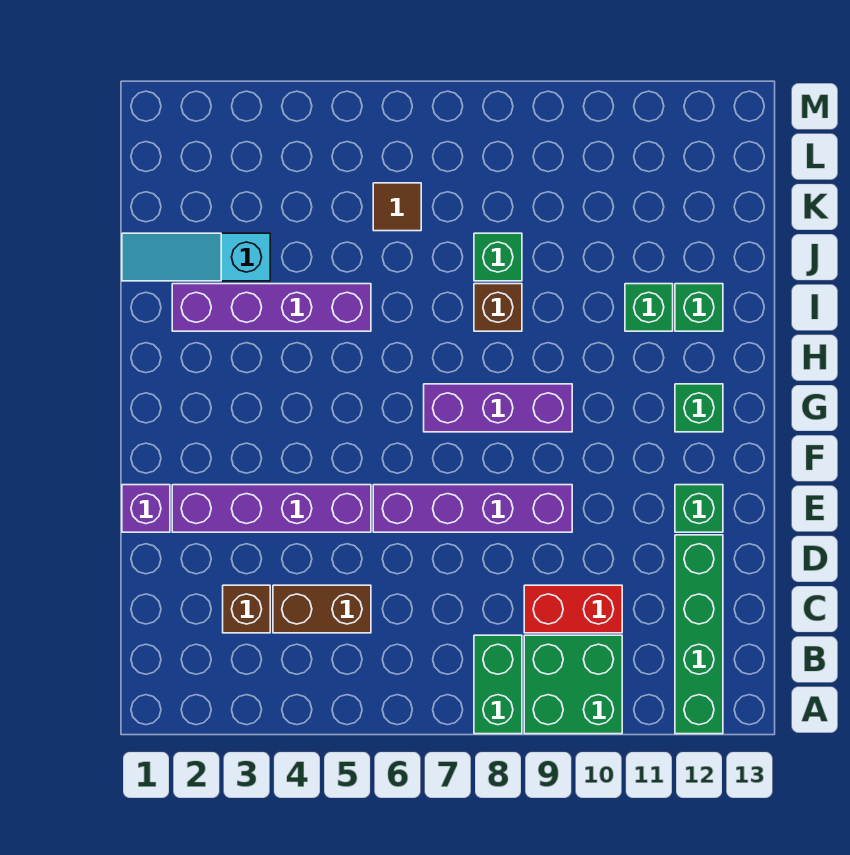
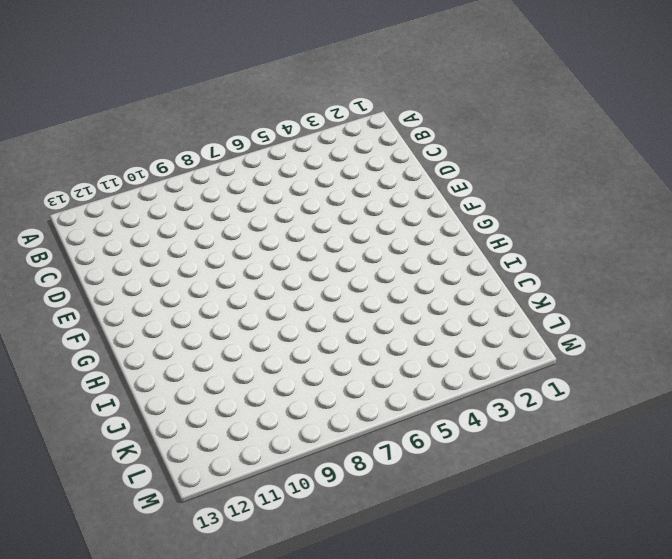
none -> green brick A8:B8 level 1
none -> green brick A9:B10 level 1
none -> green brick A12:D12 level 1

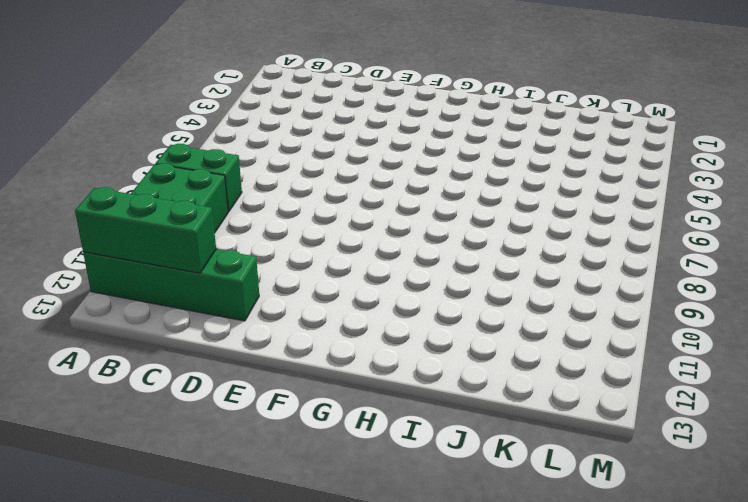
green brick A12:C12 level 2 -> none
none -> brown brick C3 level 1
none -> brown brick C4:C5 level 1
none -> red brick C9:C10 level 1

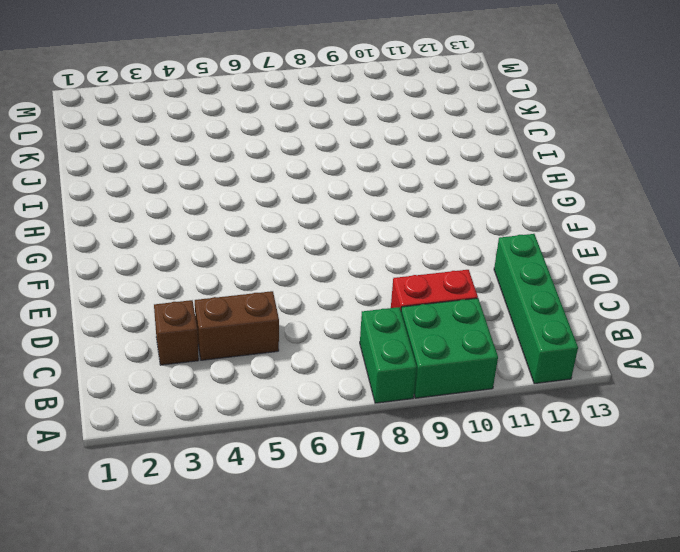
none -> purple brick E1 level 1
none -> purple brick E2:E5 level 1
none -> purple brick E6:E9 level 1

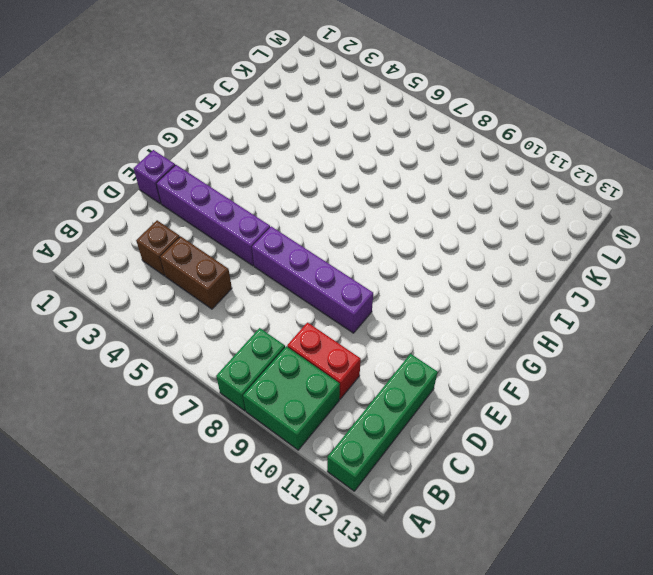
none -> green brick E12 level 1
none -> purple brick G7:G9 level 1
none -> green brick G12 level 1

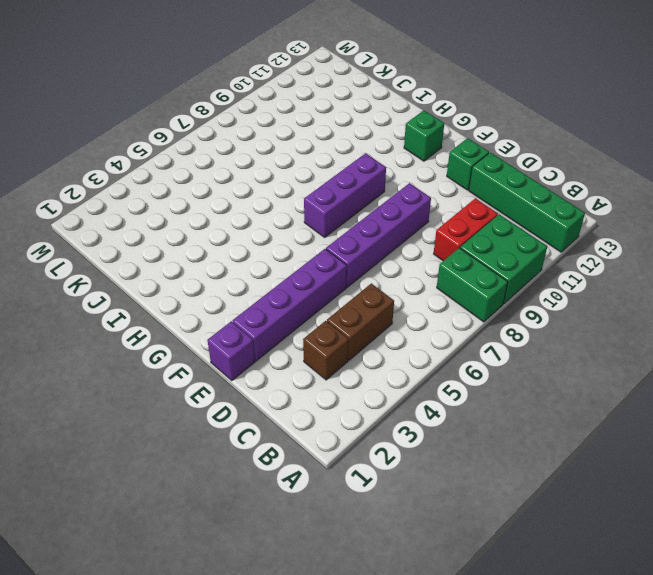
none -> purple brick I2:I5 level 1
none -> brown brick I8 level 1
none -> green brick I11 level 1

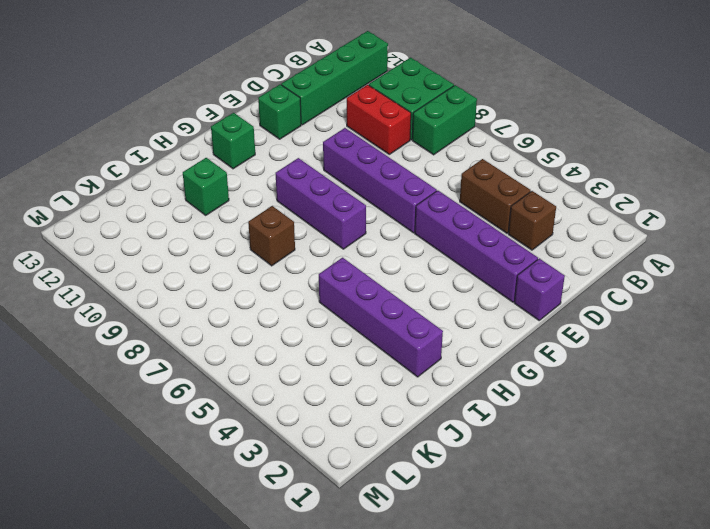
none -> green brick I12 level 1
none -> cyan slope J1:J3 level 1 top 3
none -> green brick J8 level 1

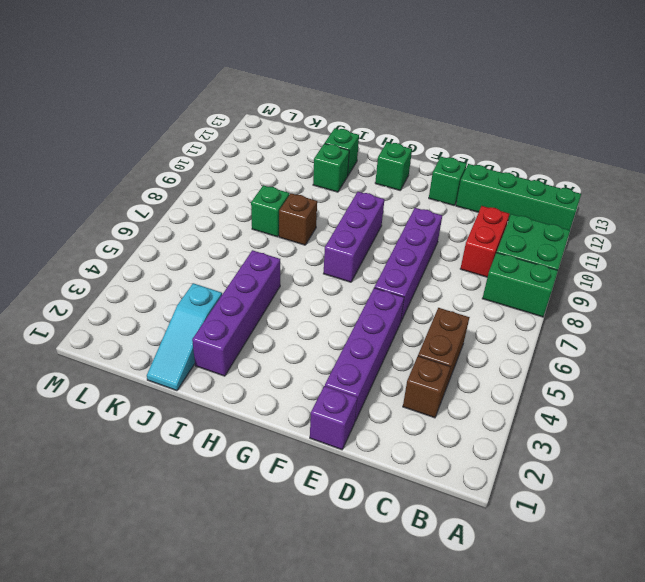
none -> brown tile K6 level 1

